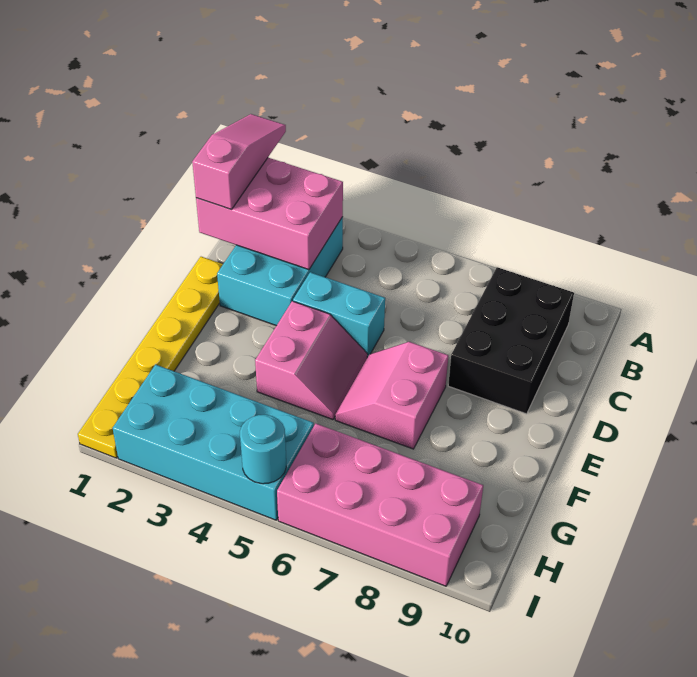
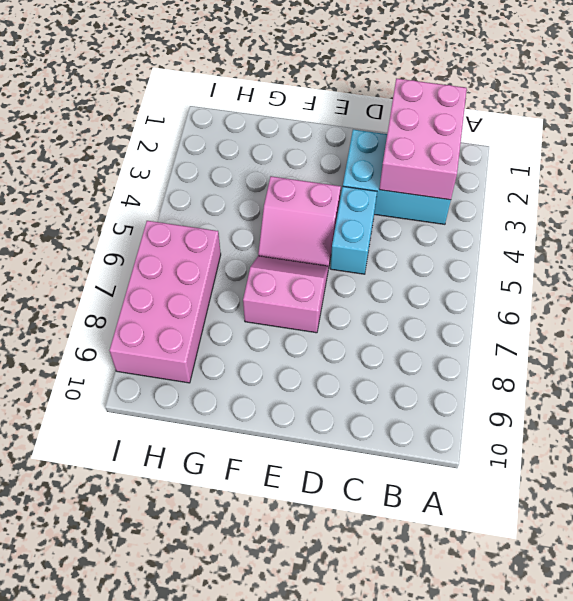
none -> black brick B8:D9 level 1
none -> yellow plate D1:I1 level 1

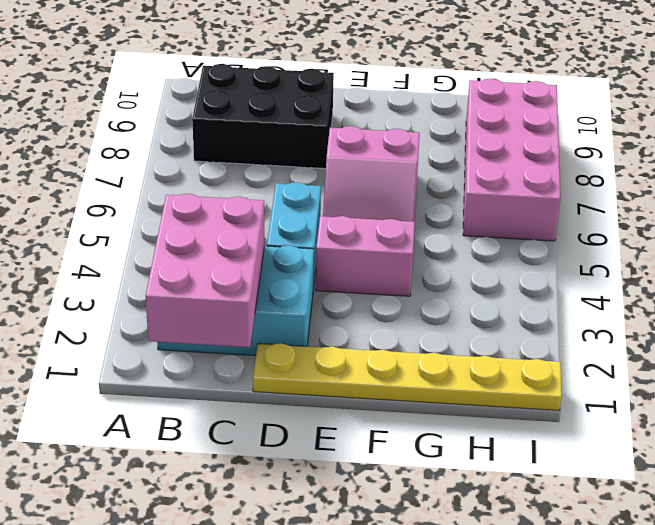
none -> cyan brick H2:I5 level 1
none -> cyan round brick I5 level 2

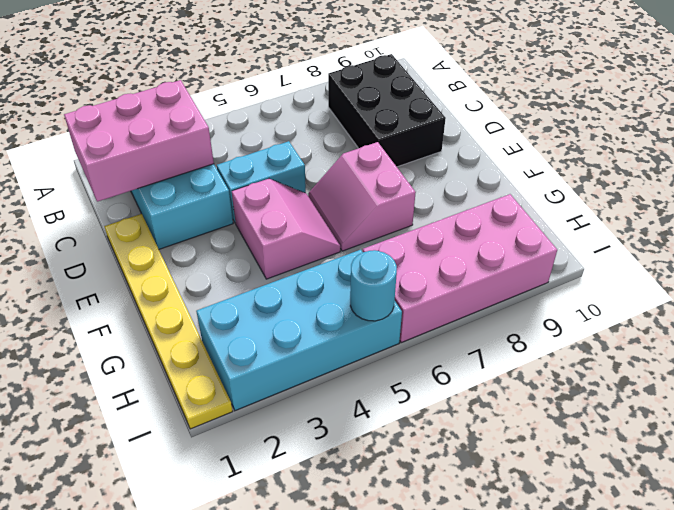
none -> pink slope A1:C1 level 3 top C

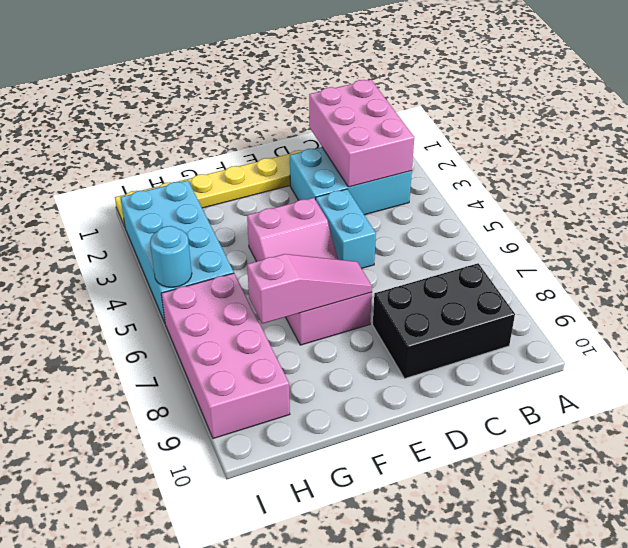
pink slope E7:G7 level 2 top G -> pink slope A1:C1 level 3 top C

